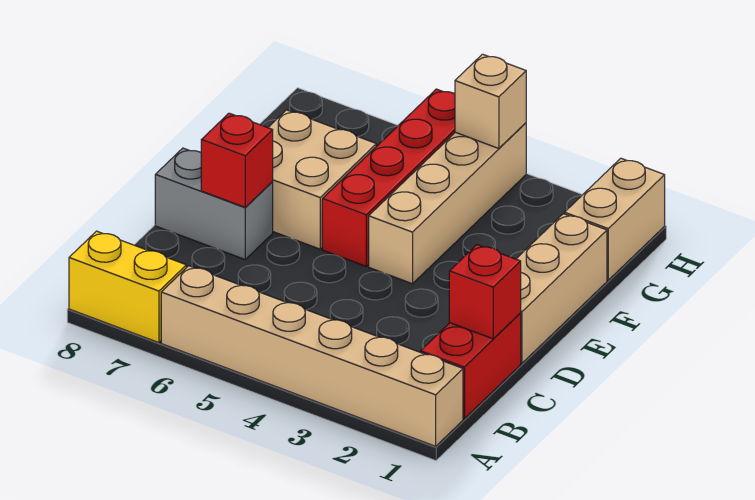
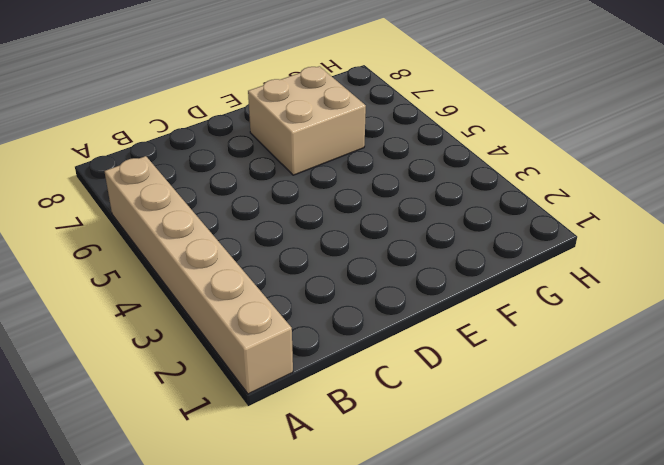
none -> yellow brick A7:A8 level 1
none -> red brick B1:C1 level 1
none -> tan brick D1:F1 level 1

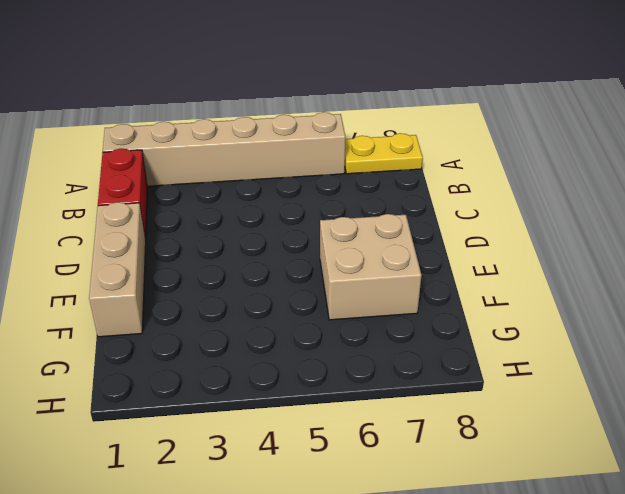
yellow plate A7:A8 level 1 -> yellow brick A7:A8 level 1
none -> grey brick D7:D8 level 1
none -> tan brick E4:H4 level 1
none -> red brick E5:H5 level 1

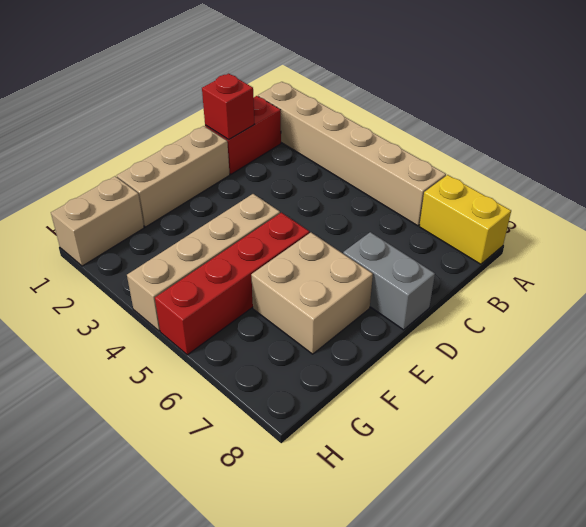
none -> red brick D7 level 2
none -> tan brick H4 level 2

